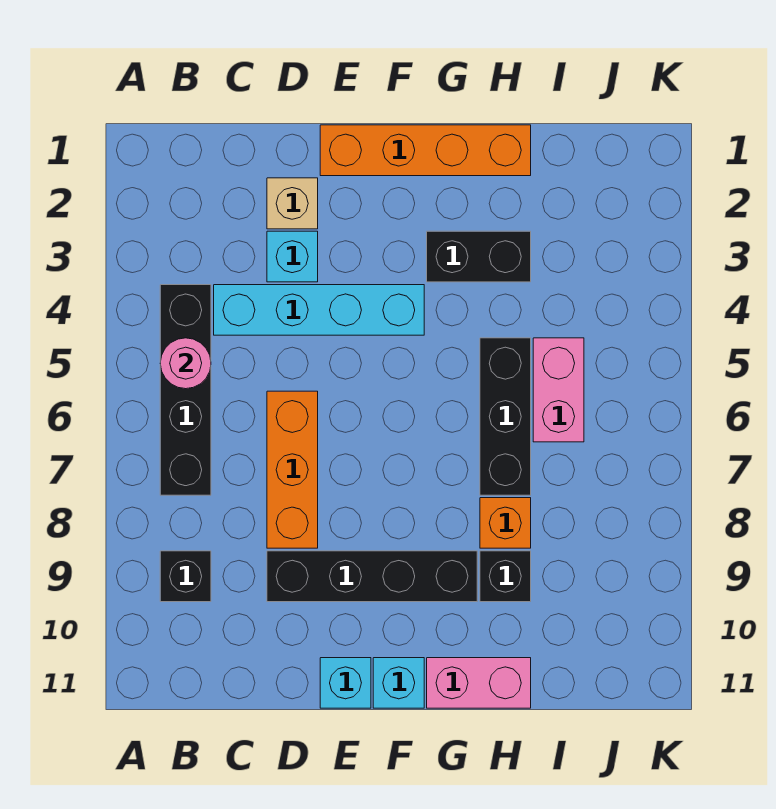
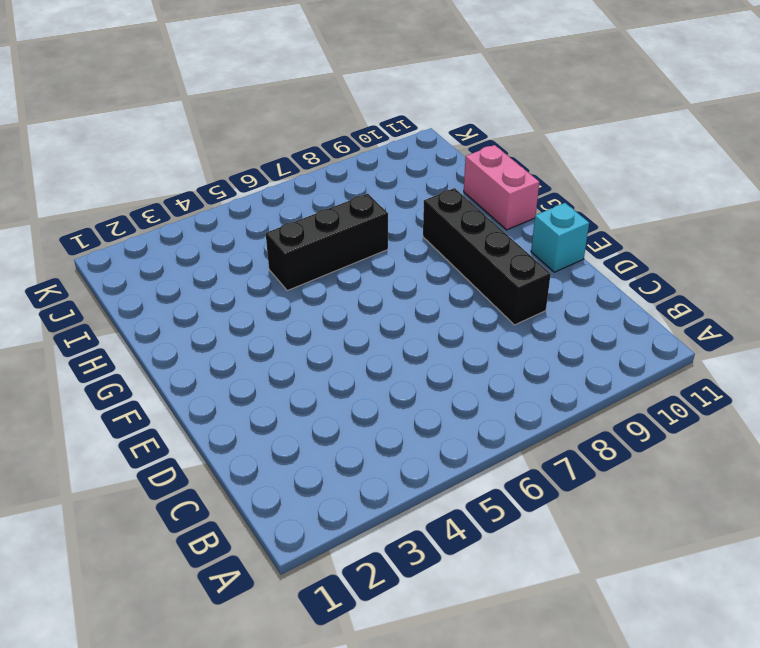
none -> black brick B4:B7 level 1
none -> black brick B9 level 1
none -> cyan brick C4:F4 level 1

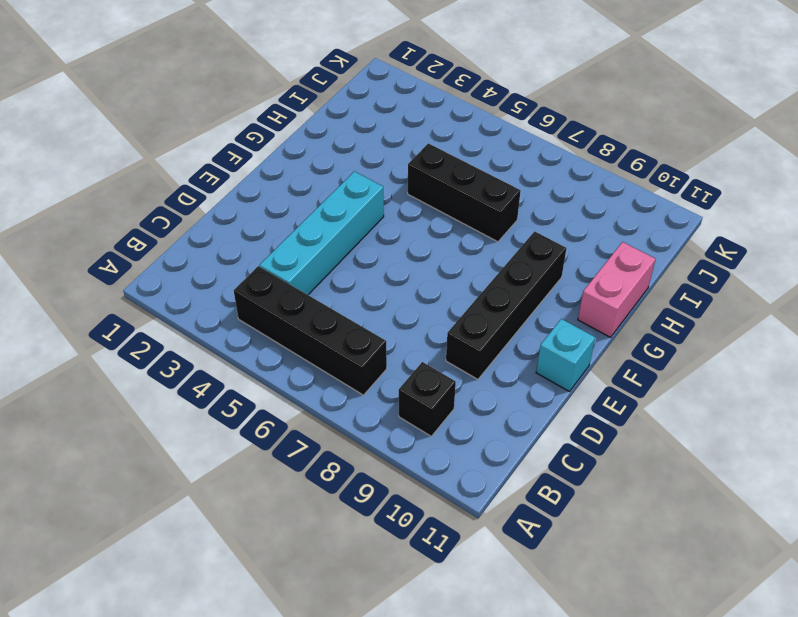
none -> tan brick D2 level 1
none -> cyan brick D3 level 1
none -> orange brick D6:D8 level 1

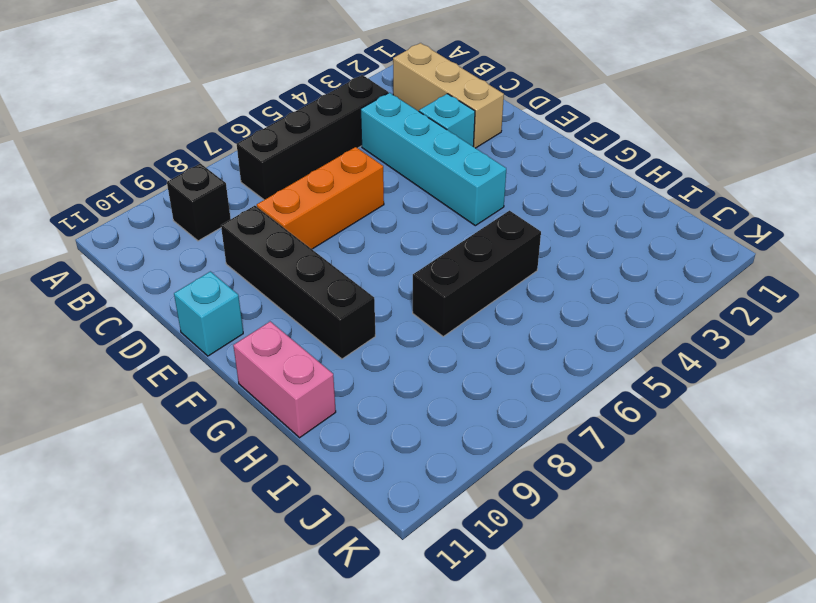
tan brick B2:D2 level 1 -> tan brick D2 level 1
none -> orange brick E1:H1 level 1
none -> cyan brick F11 level 1
none -> black brick G3:H3 level 1

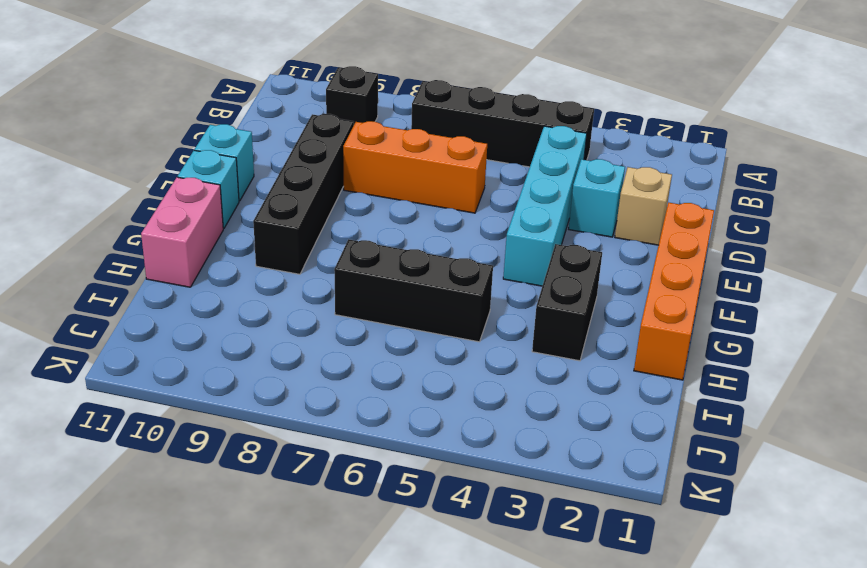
none -> orange brick H8 level 1
none -> black brick H9 level 1
none -> pink brick I5:I6 level 1

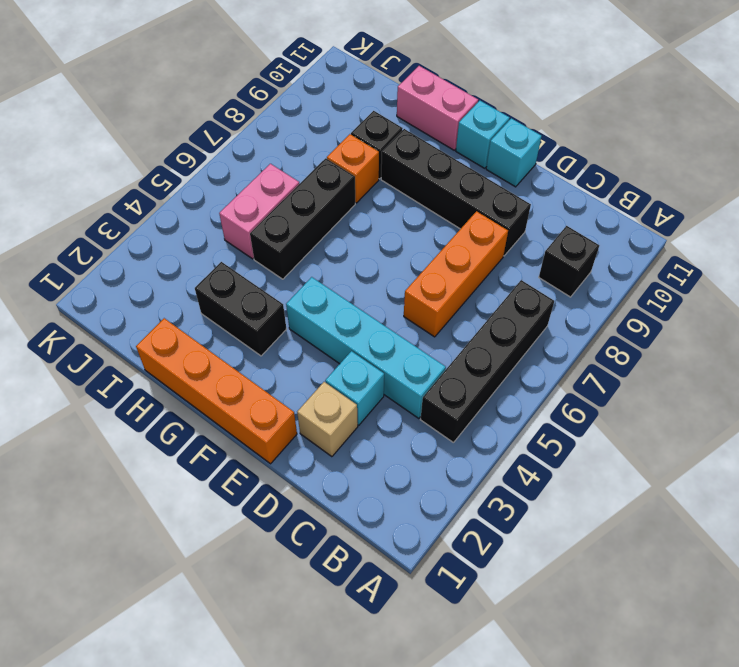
none -> pink round brick B5 level 2

